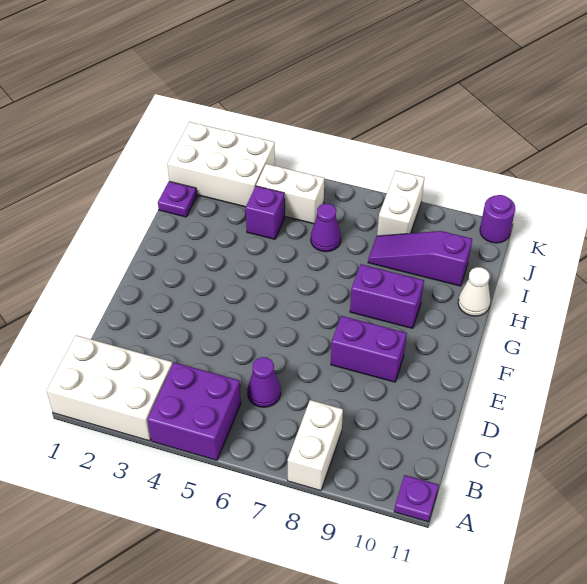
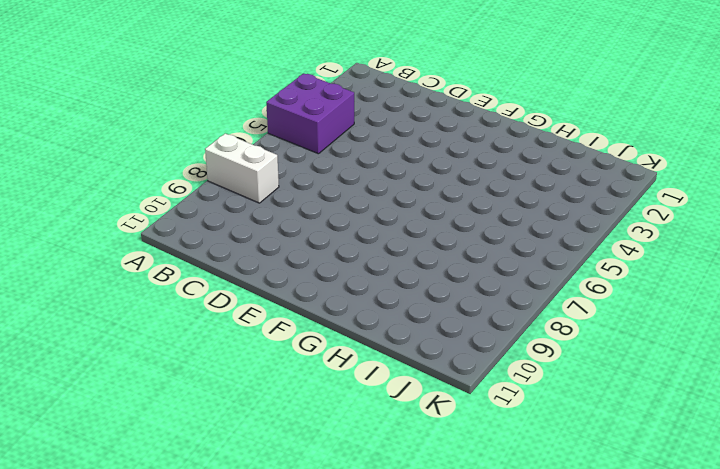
none -> white brick A1:B3 level 1
none -> purple plate A11 level 1
none -> purple cone C6 level 1

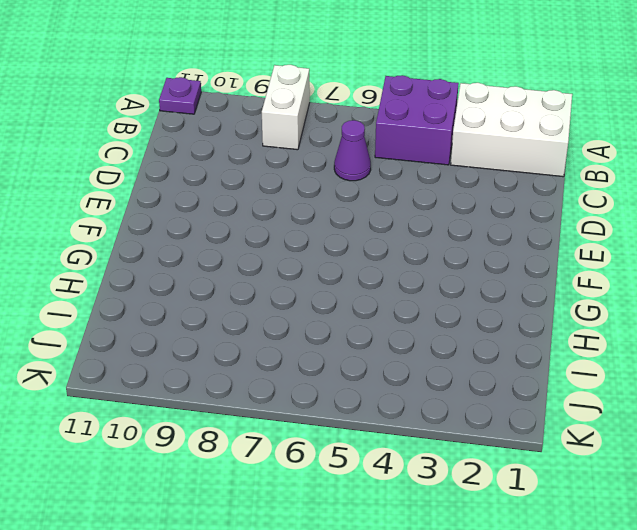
none -> purple brick E8:E9 level 1
none -> purple brick G8:G9 level 1
none -> white cone H11 level 1

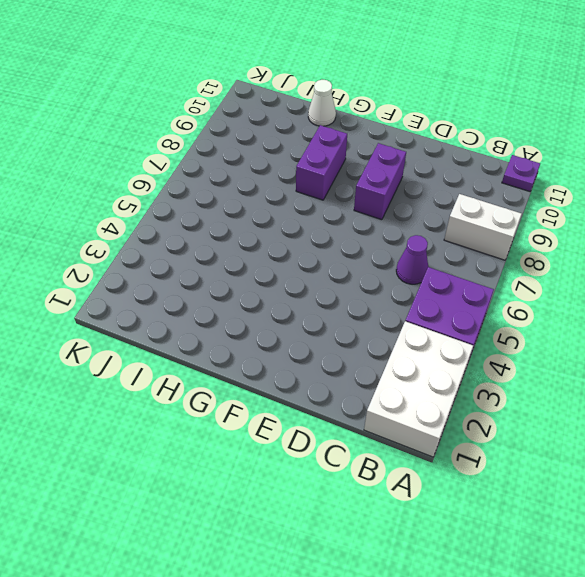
none -> purple plate I1 level 1
none -> purple brick I4 level 1
none -> purple cone I6 level 1

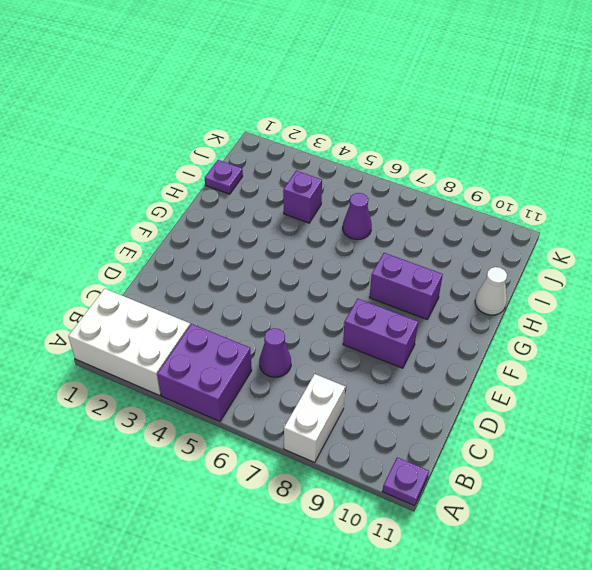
none -> purple slope I8:I10 level 1 top 10
none -> white brick J1:K3 level 1
none -> white brick J4:J5 level 1

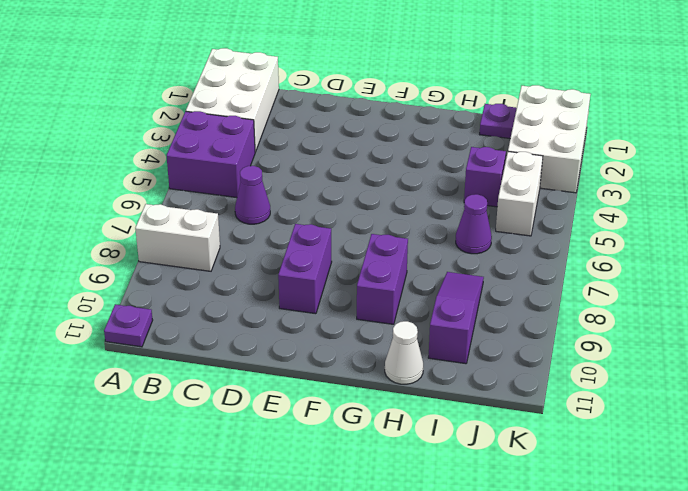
none -> white brick J8:K8 level 1
none -> purple round brick K11 level 1

